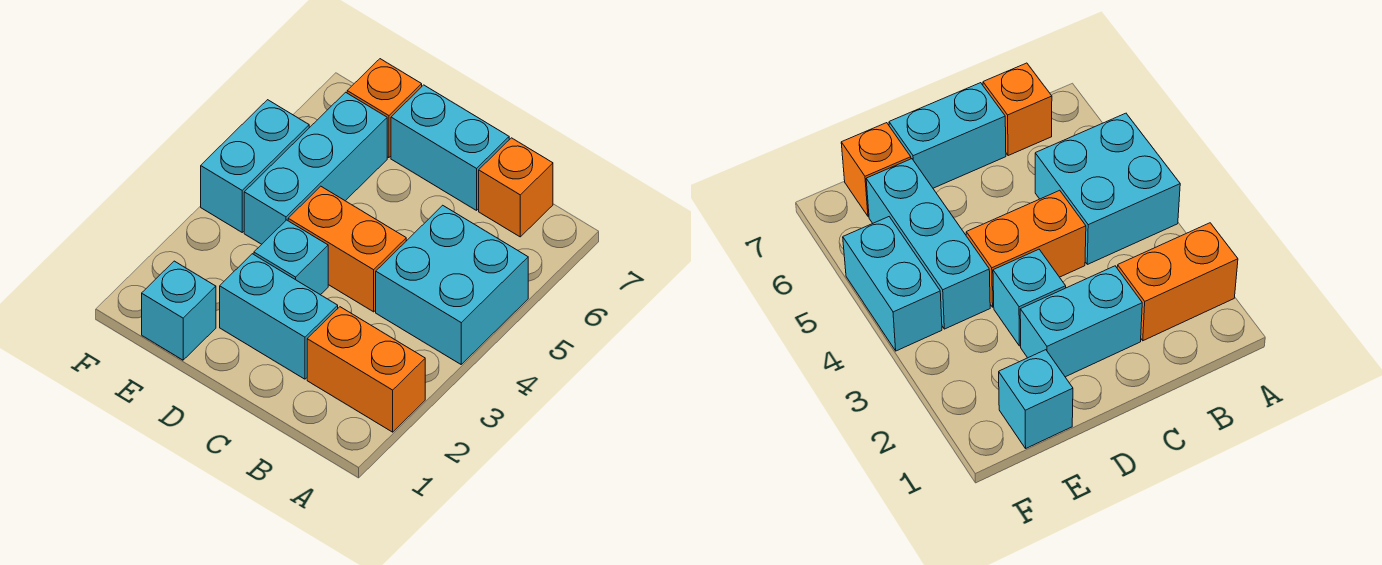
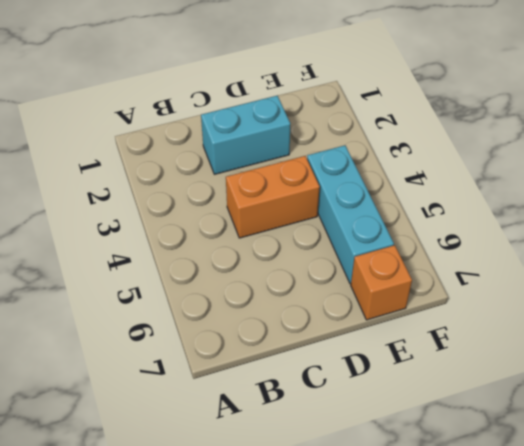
none -> orange brick A2:B2 level 1
none -> cyan brick A4:B5 level 1

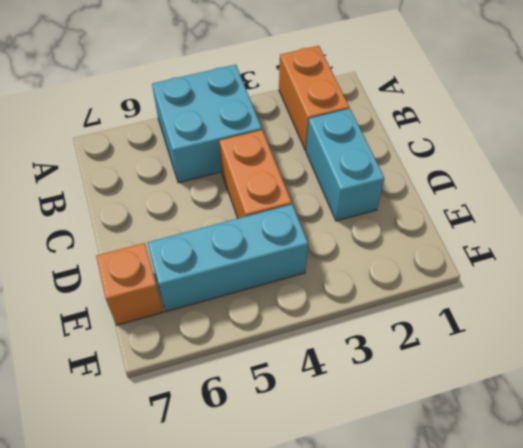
none -> orange brick B7 level 1
none -> cyan brick C7:D7 level 1

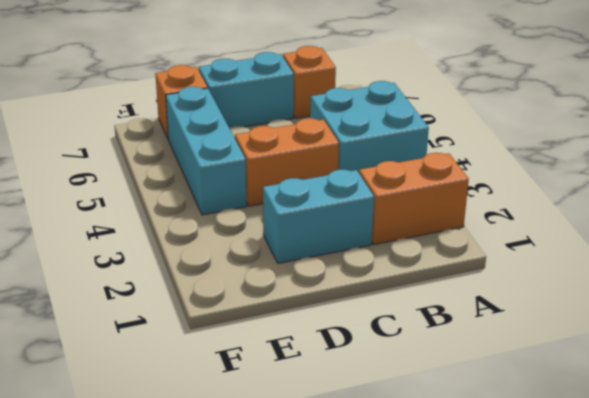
none -> cyan brick D3 level 1
none -> cyan brick E1 level 1

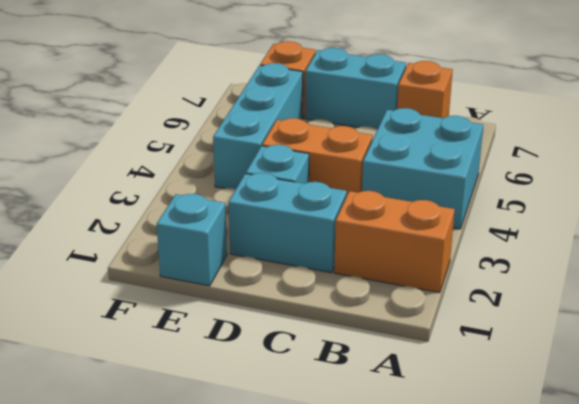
none -> cyan brick F4:F5 level 1

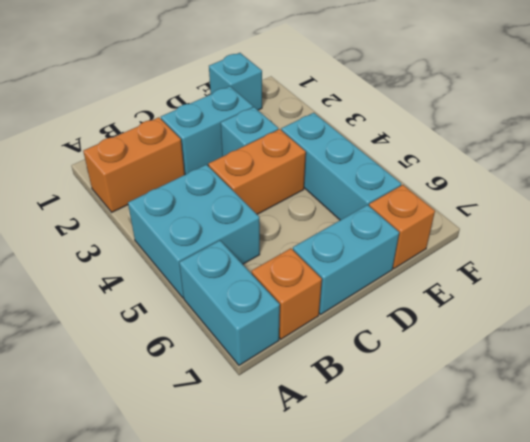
cyan brick A6:A7 level 1 -> cyan brick F4:F5 level 1

